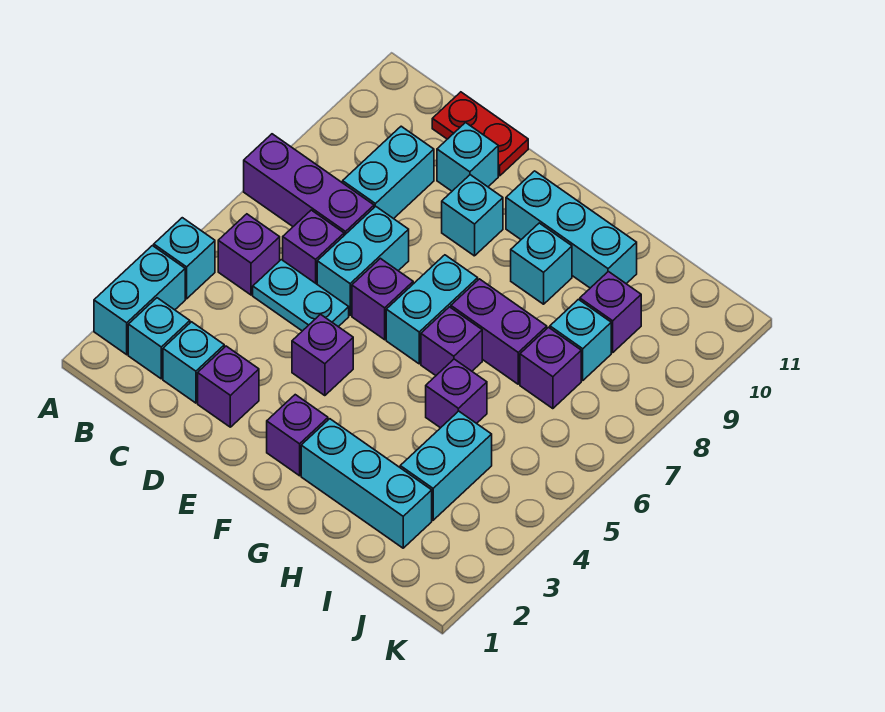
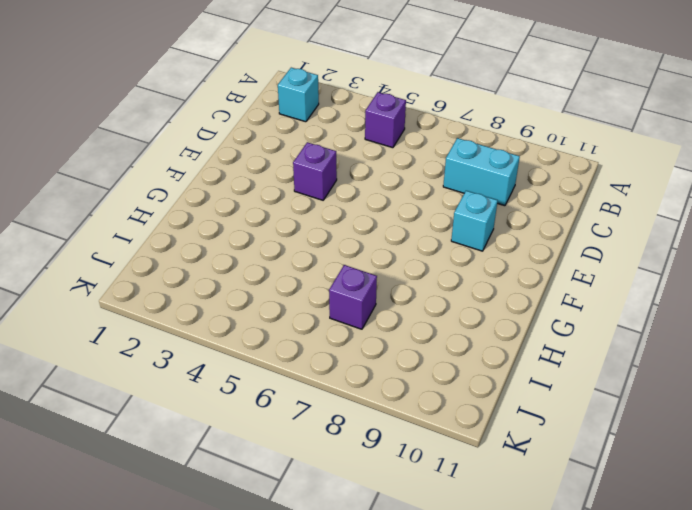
none -> cyan brick A2:A3 level 1
none -> cyan brick A4 level 1
none -> purple brick A7:C7 level 1

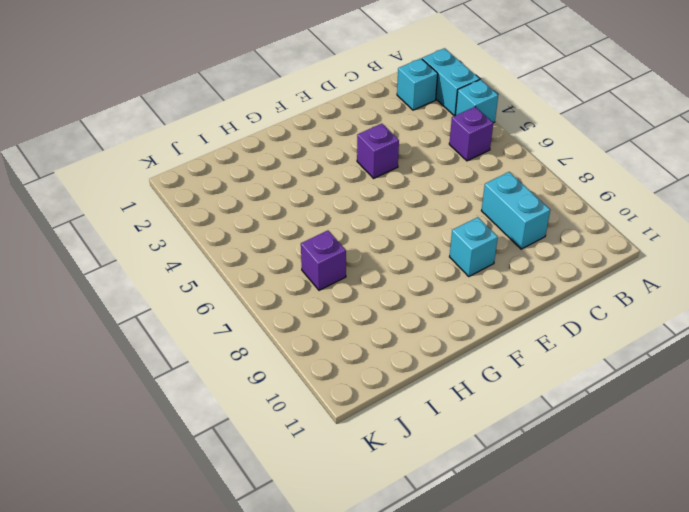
none -> purple brick A7:C7 level 1
none -> cyan brick C2 level 1
none -> cyan plate C5:D5 level 1

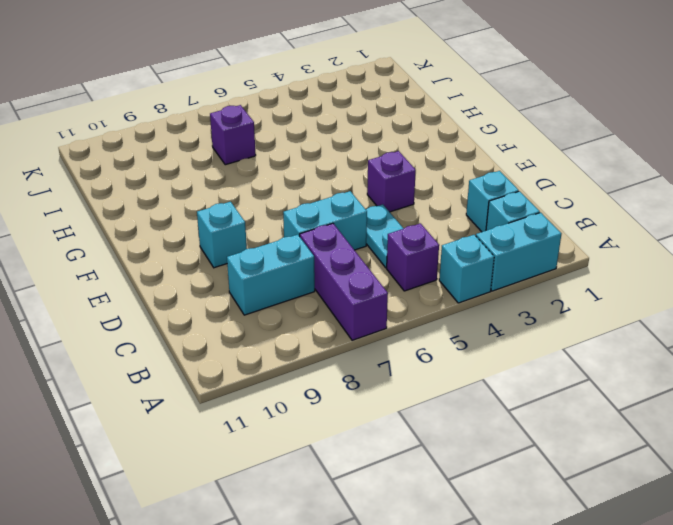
none -> purple brick C6 level 1
none -> red plate C11:D11 level 1
none -> purple brick D2 level 1

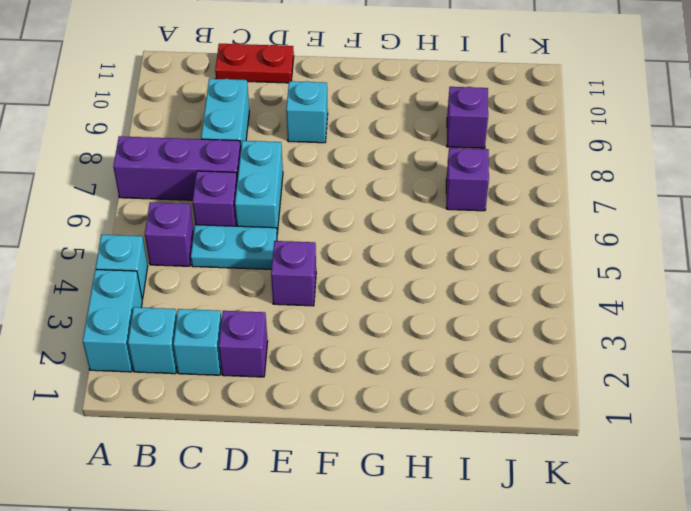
none -> cyan brick D10 level 1
none -> purple brick E6 level 1
none -> purple brick F2 level 1

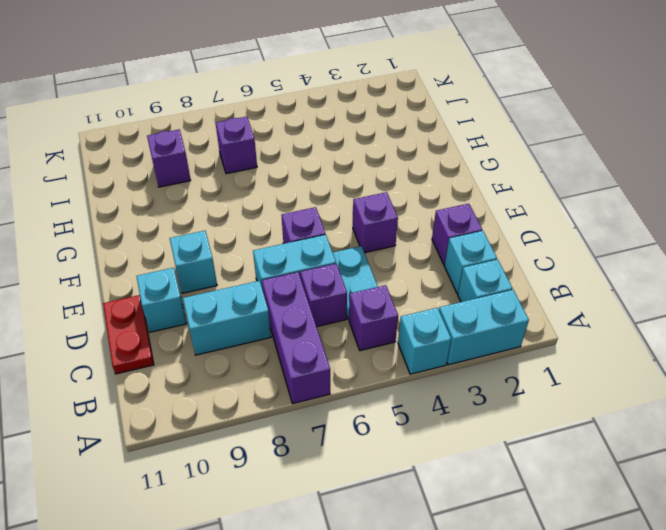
none -> purple brick F2 level 1
none -> cyan brick F6:F7 level 1
none -> cyan brick F10:H10 level 1

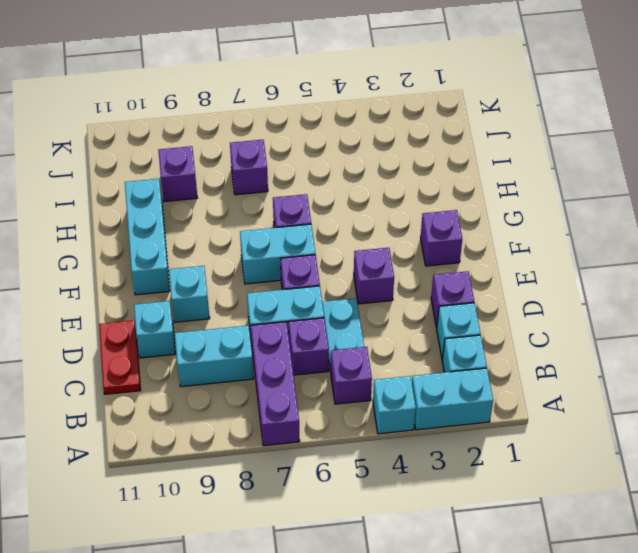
none -> cyan brick G2:I2 level 1
none -> purple brick G7:H7 level 1
none -> cyan brick G9 level 1

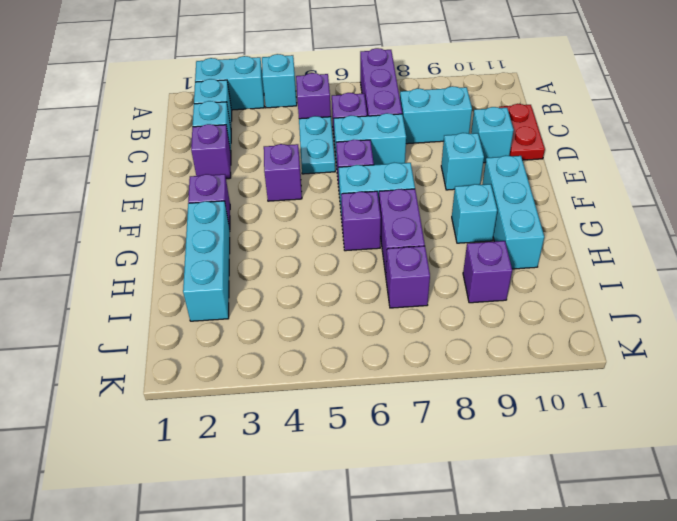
none -> purple brick H5 level 1
none -> cyan brick I3:I4 level 1
none -> cyan brick I8 level 1

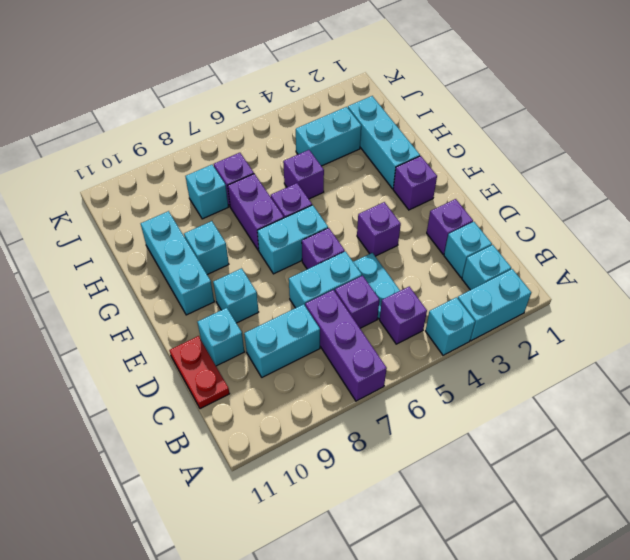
none -> purple brick I9 level 1

